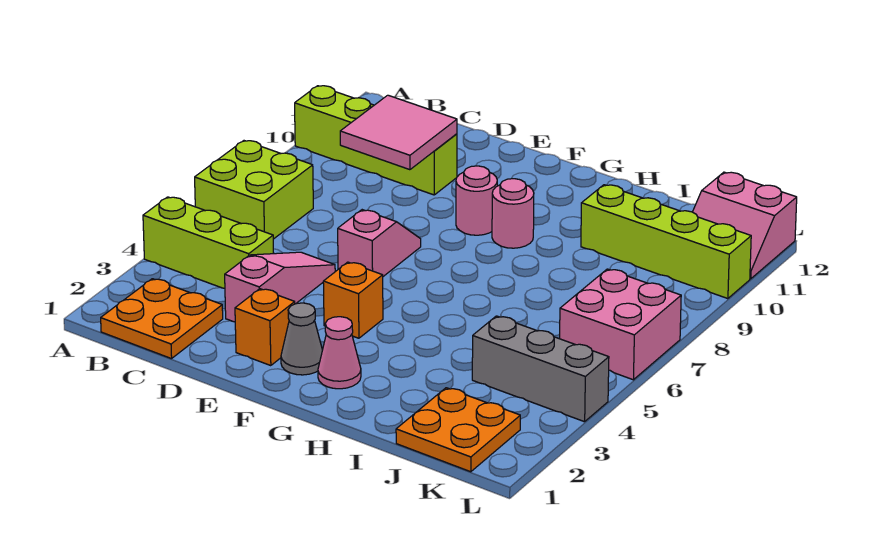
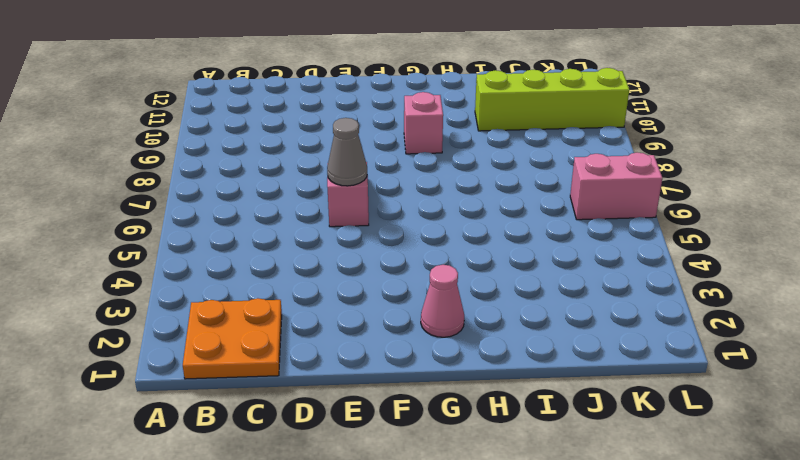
grey cone E6 level 2 -> grey cone F2 level 1
pink brick G9 level 1 -> pink round brick G9 level 1
pink brick K6:L6 level 1 -> pink brick K6:L7 level 1
none -> lime brick A4:C4 level 1
none -> lime brick A6:B7 level 1
none -> lime brick A10:D10 level 1

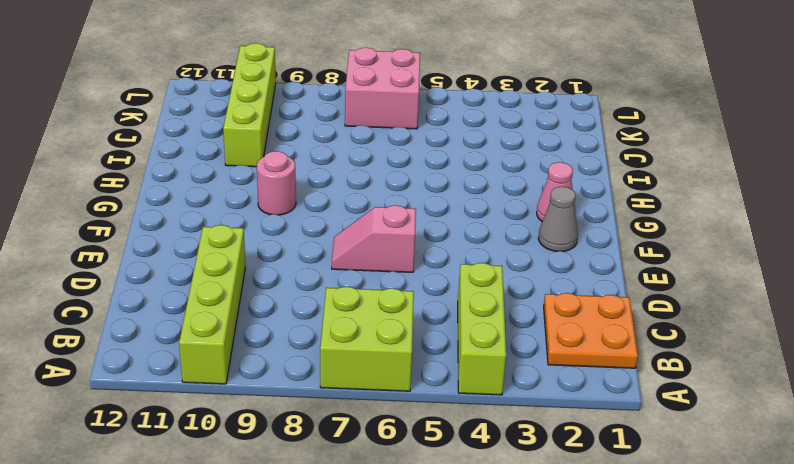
none -> pink slope D3:D5 level 1 top 3
none -> orange brick E2 level 1
none -> orange brick F4 level 1

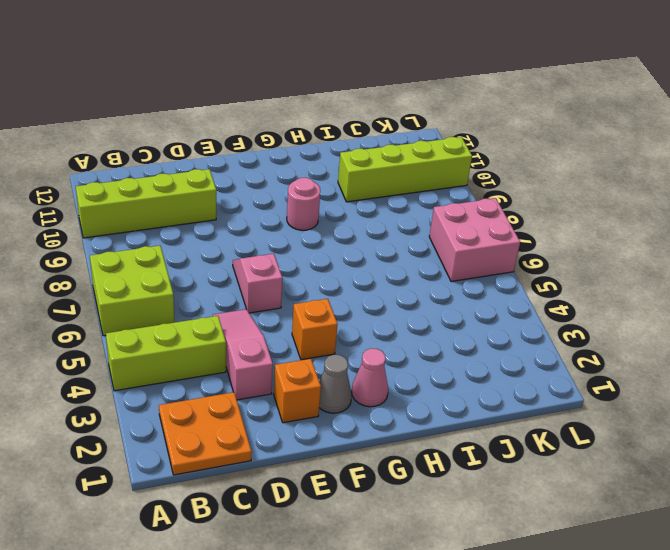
none -> pink round brick F9 level 1
none -> orange plate J1:K2 level 1
none -> grey brick J4:L4 level 1

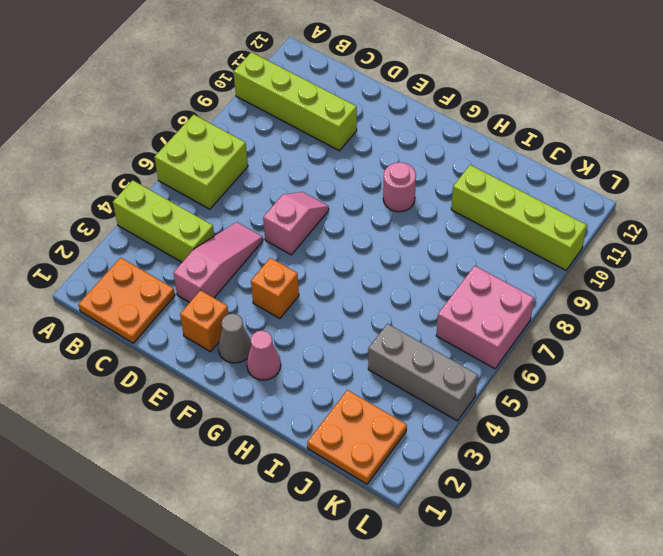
none -> pink round brick F9 level 1
none -> pink slope K11:L12 level 1 top 12
none -> pink tile C9:D10 level 2

